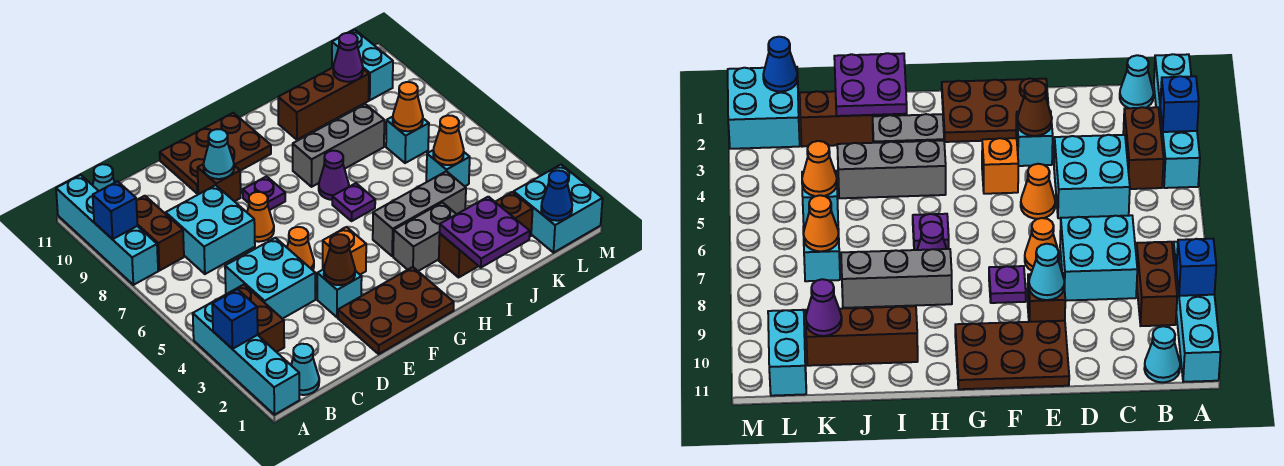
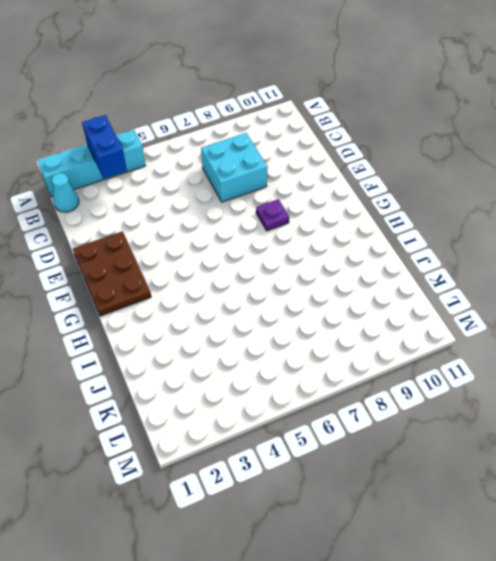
blue brick A3:B3 level 2 -> blue brick A3 level 2
none -> cyan brick A8:A11 level 1
none -> brown brick B3:B4 level 1
none -> brown brick B8:B9 level 1
none -> cyan cone B11 level 1

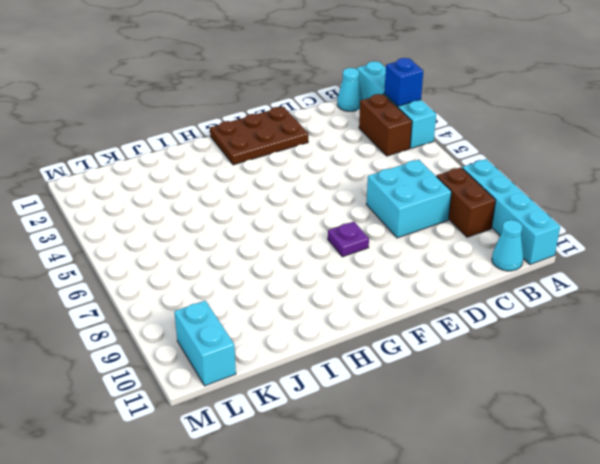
none -> cyan brick C4:D5 level 1
none -> cyan brick E3 level 1
none -> orange cone E5 level 1
none -> orange cone E7 level 1

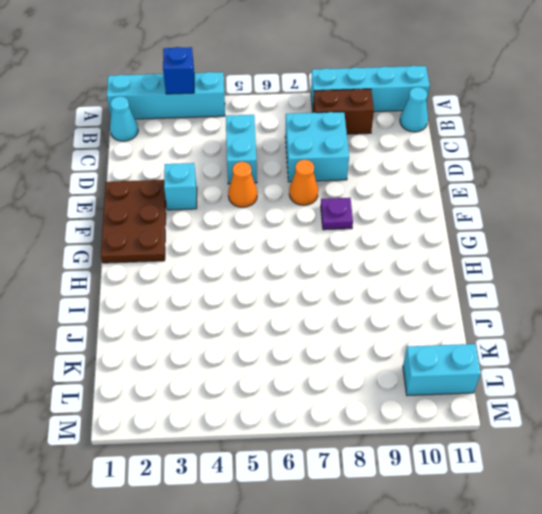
cyan brick C5:D5 level 1 -> cyan brick C4:D5 level 1
none -> brown brick B3:B4 level 1
none -> brown brick E9 level 1
none -> brown plate E10:G11 level 1
none -> orange brick F4 level 1

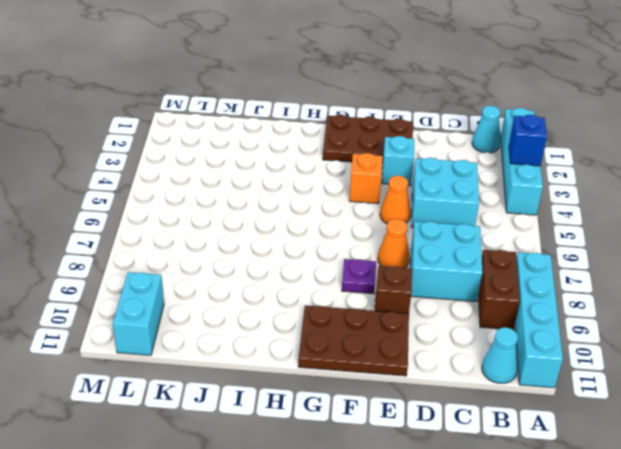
none -> brown brick B3:B4 level 1
none -> grey brick H3:I3 level 1
none -> grey brick H4:J4 level 1
none -> purple plate H6 level 1

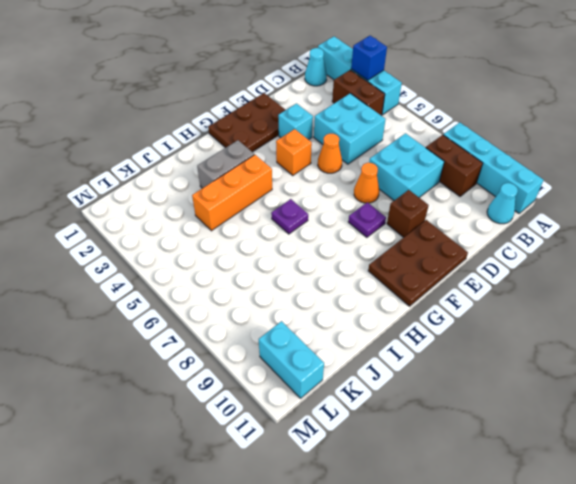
orange brick H4:J4 level 1 -> grey brick H4:J4 level 1
none -> purple cone H7 level 1
none -> grey brick H8:J8 level 1
none -> brown brick I2:K2 level 1
none -> brown brick I10:K10 level 1

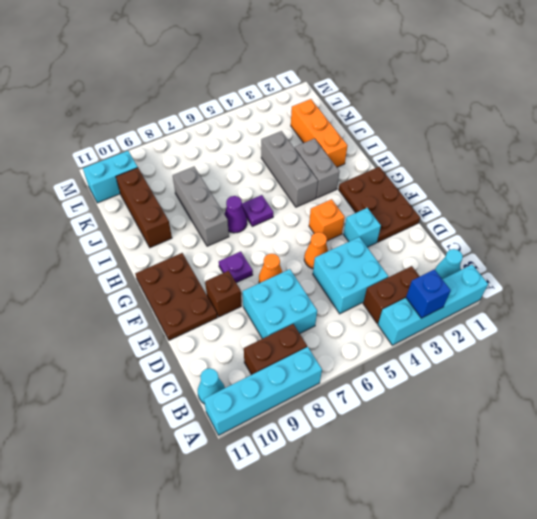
orange brick I2:K2 level 1 -> brown brick I2:K2 level 1
none -> cyan brick K5 level 1
none -> cyan brick K7 level 1
none -> cyan brick L1:M2 level 1
none -> blue brick A9 level 2

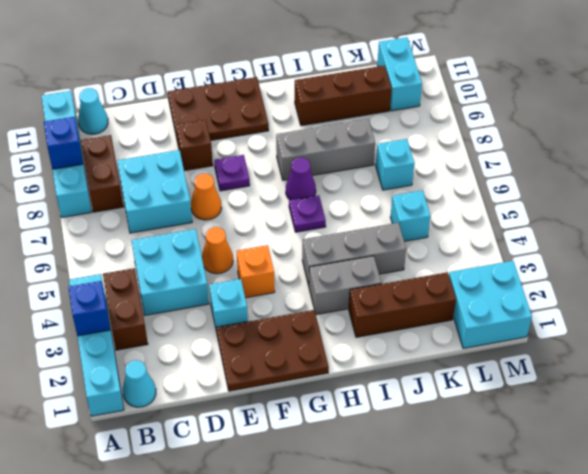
none -> brown cone E3 level 2
none -> cyan cone E9 level 2
none -> purple plate I1:J2 level 2
none -> orange cone K5 level 2

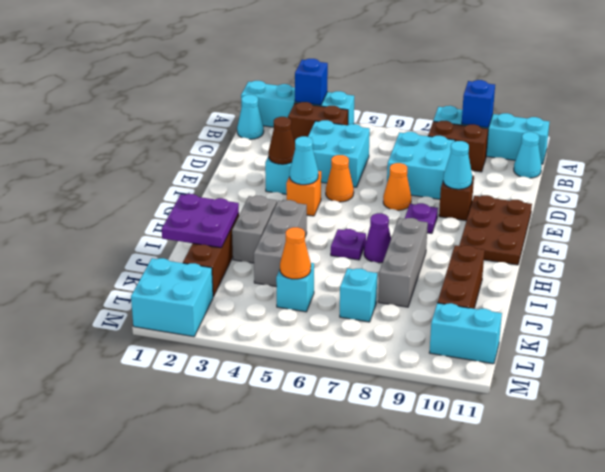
cyan cone F4 level 2 -> none
none -> brown plate E1:G2 level 1
none -> orange cone K7 level 2
none -> purple cone K10 level 2
none -> blue cone L1 level 2

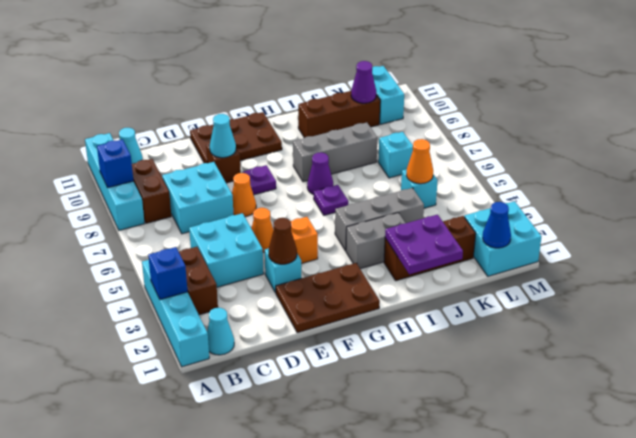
none -> orange cone K7 level 2

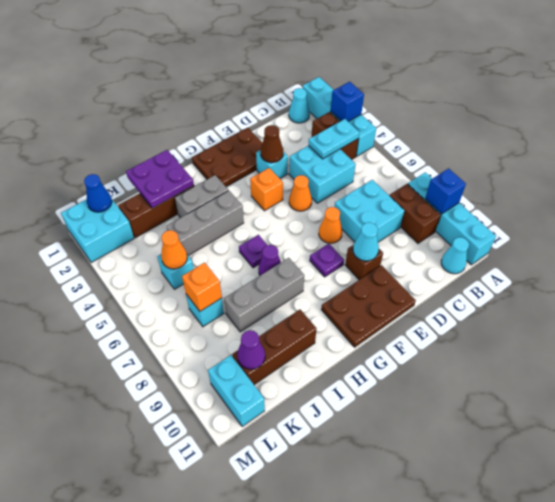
cyan plate B4:C4 level 2 -> none
orange brick K7 level 2 -> orange cone K7 level 2

